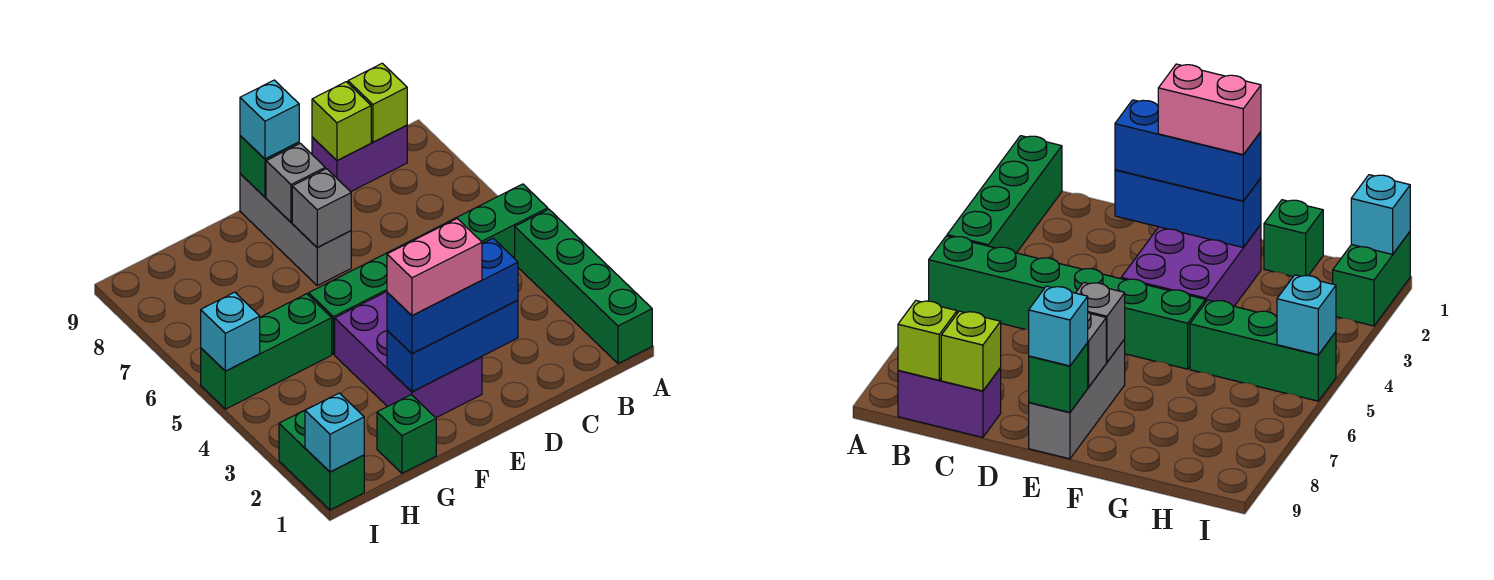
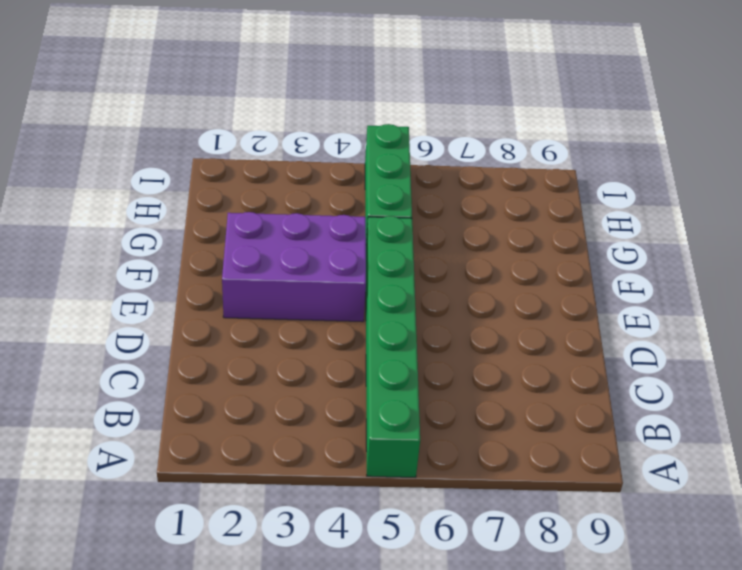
none -> green brick A1:A4 level 1
none -> purple brick B9:C9 level 1
none -> grey brick E7:E9 level 1

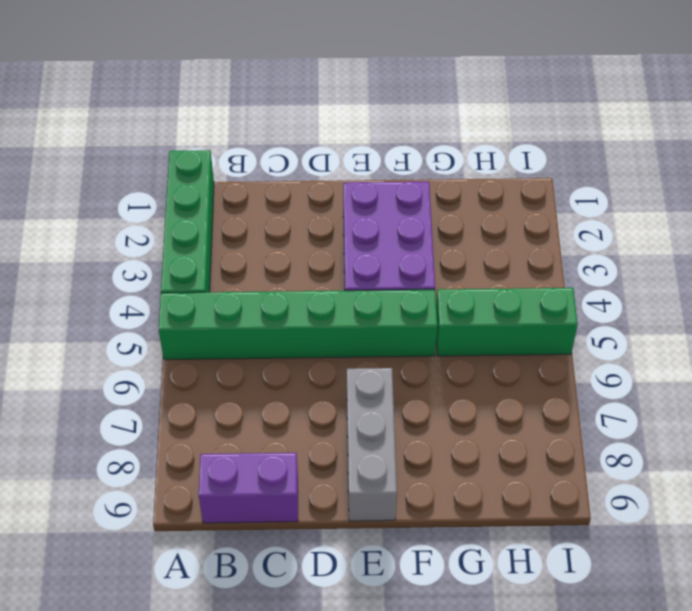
none -> green brick G1 level 1
none -> green brick I1:I2 level 1
none -> lime brick B9 level 2

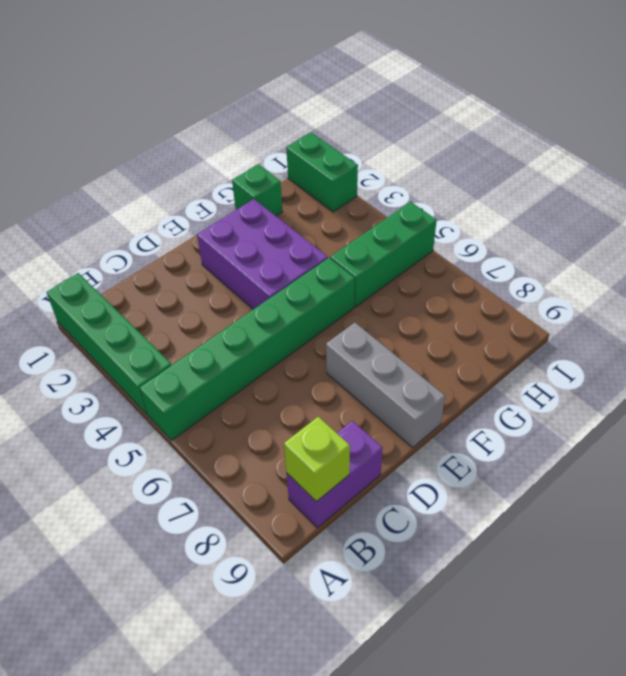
none -> lime brick C9 level 2
none -> blue brick D2:F2 level 2
none -> grey brick E7 level 2

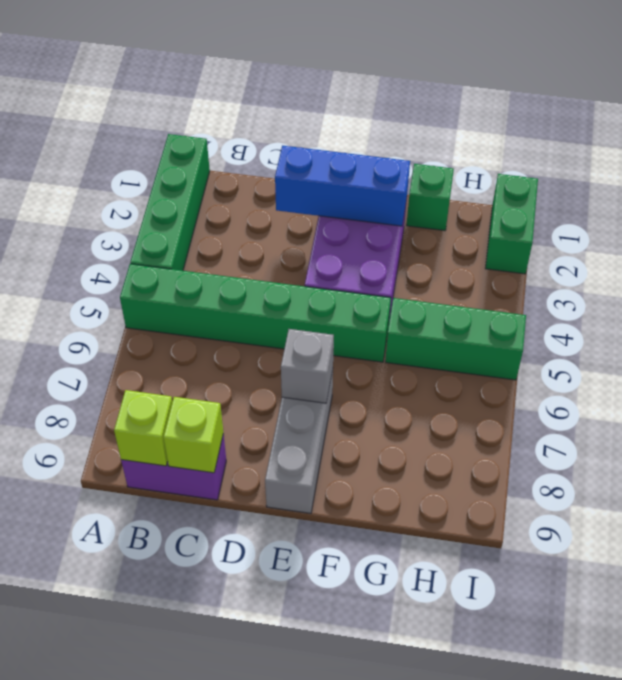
none -> grey brick E8 level 2
none -> green brick E9 level 2
none -> cyan brick I1 level 2

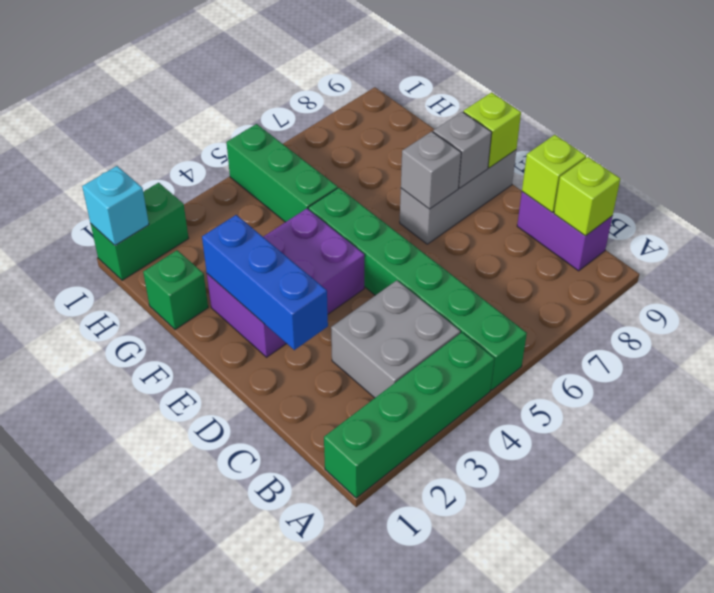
grey brick B3:C4 level 1 -> none
lime brick E9 level 2 -> green brick E9 level 2
none -> cyan brick I5 level 2
none -> blue brick D2:F2 level 3
none -> cyan brick E9 level 3

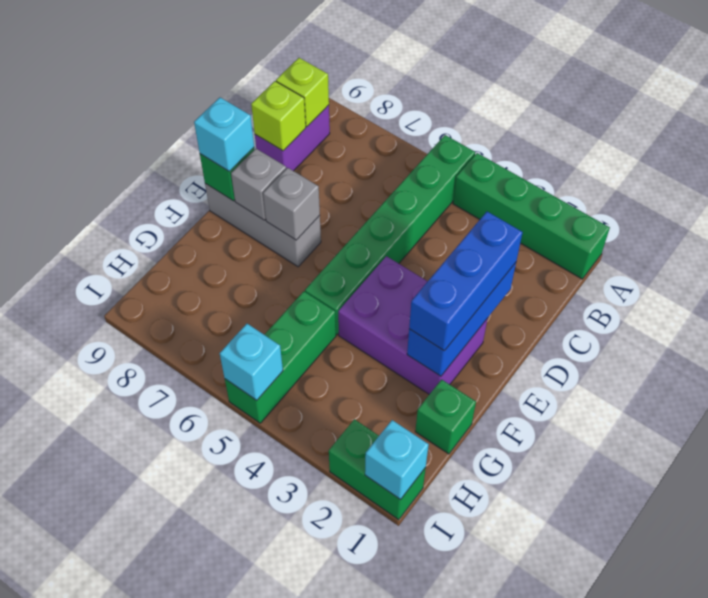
none -> pink brick E2:F2 level 4

